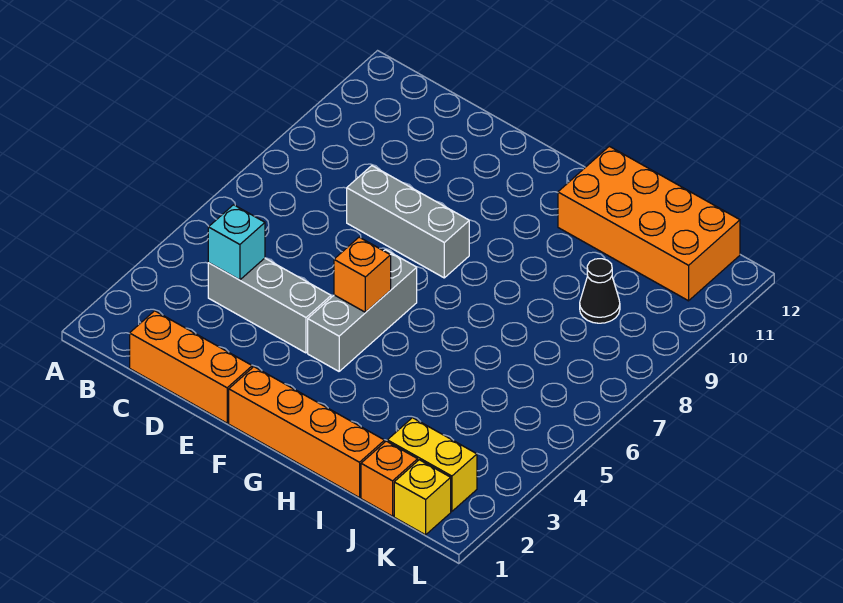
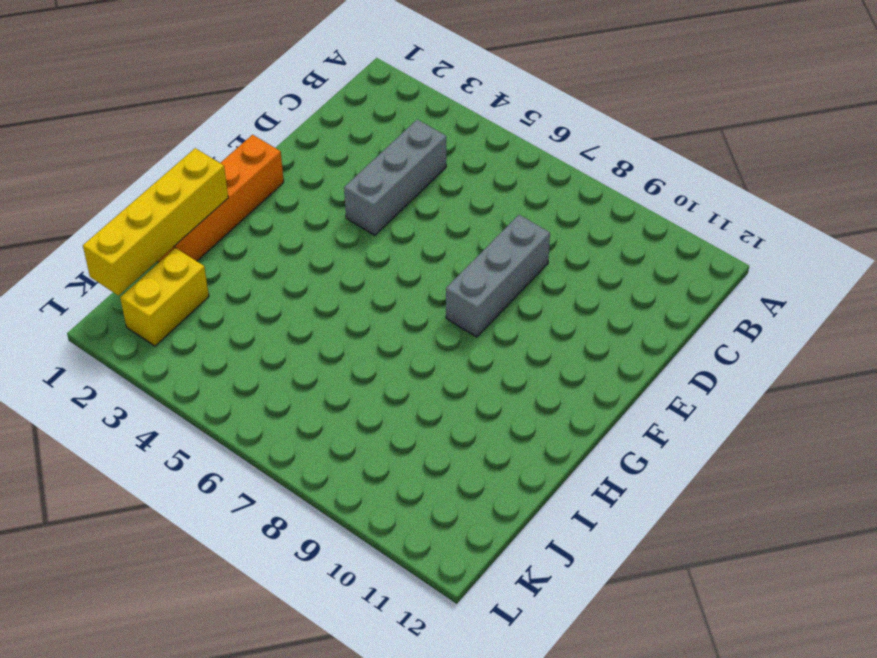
yellow brick H1:K1 level 2 -> none
none -> orange brick C1:E1 level 1
none -> grey brick F4:F6 level 1
none -> orange brick H11:K12 level 1

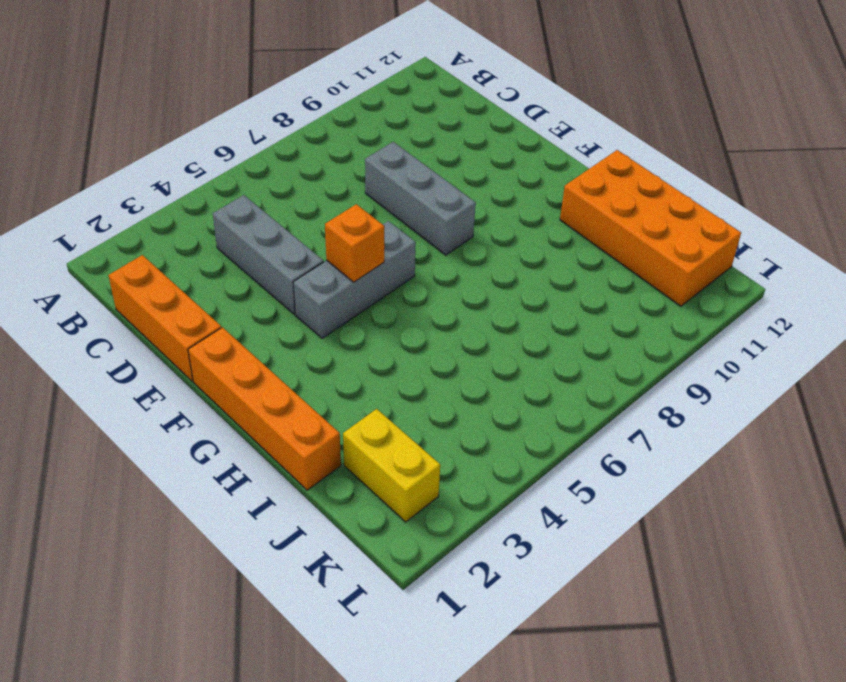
none -> orange brick J1 level 1
none -> black cone J9 level 1
none -> yellow brick K1 level 1

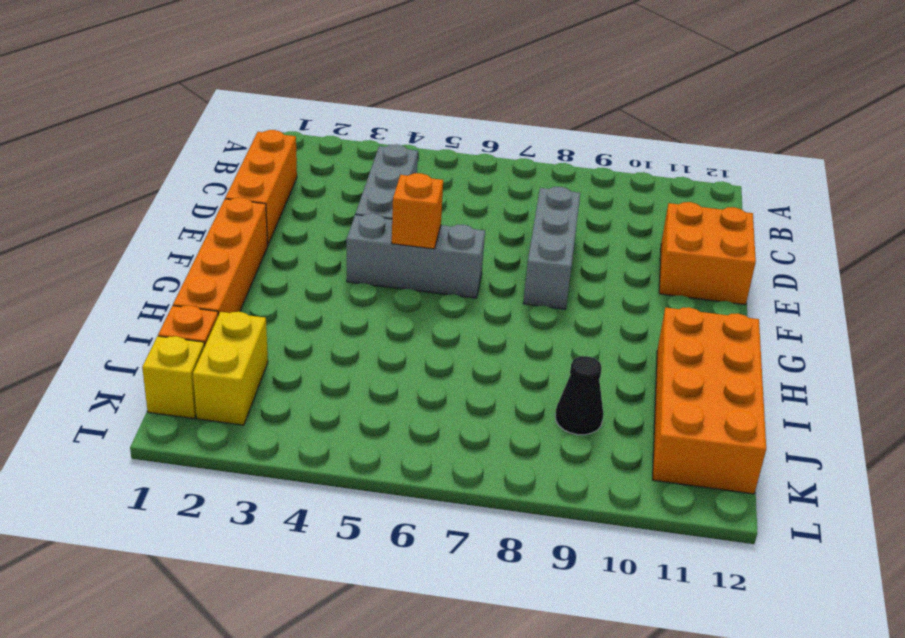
orange brick D11:E12 level 1 -> none
none -> cyan brick C4 level 2

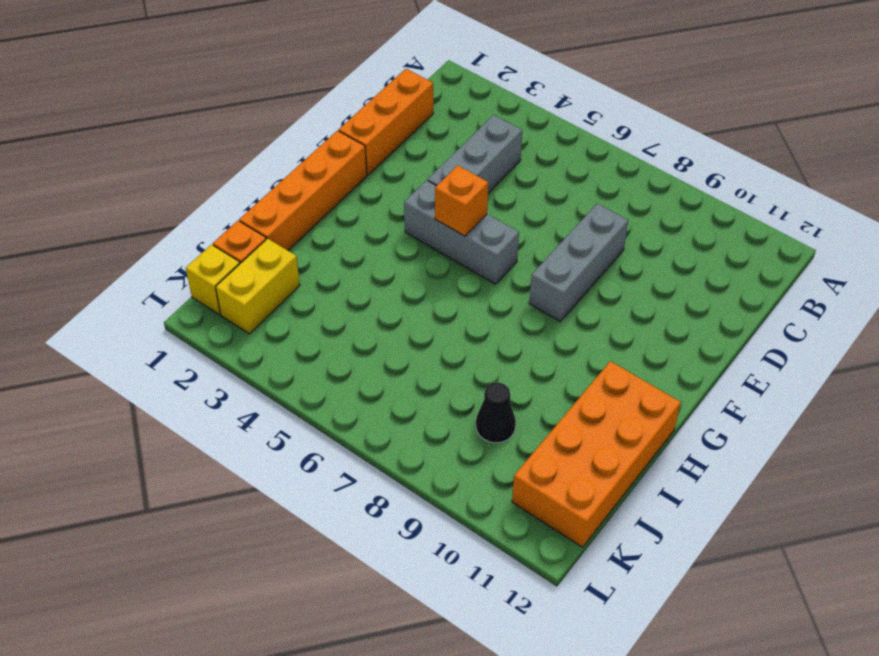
none -> cyan brick C4 level 2

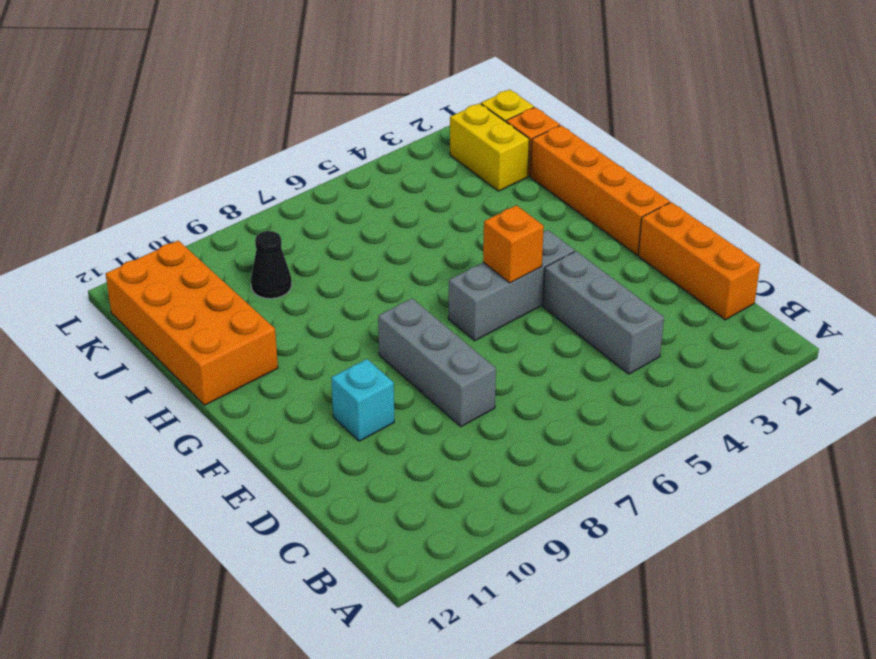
cyan brick E10 level 1 -> cyan brick C4 level 2

